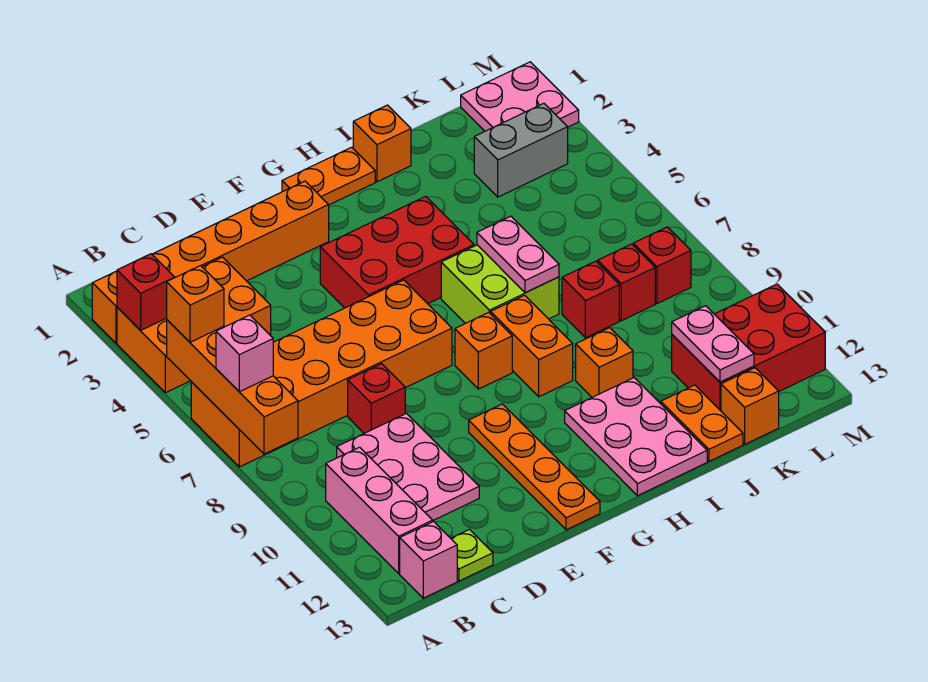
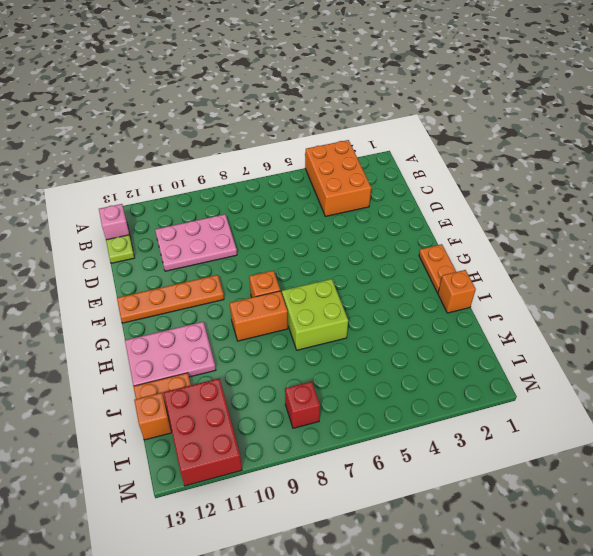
none -> orange brick A2:F2 level 1
none -> orange brick A6:F7 level 1
none -> pink brick B10:B12 level 1
none -> red brick D8 level 1

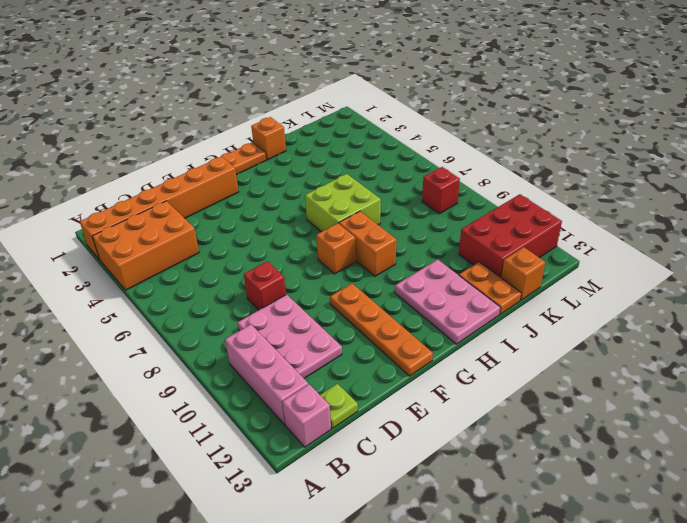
none -> orange brick A6:F7 level 1
none -> red brick F4:H5 level 1
none -> orange brick I10 level 1
none -> red brick J8 level 1

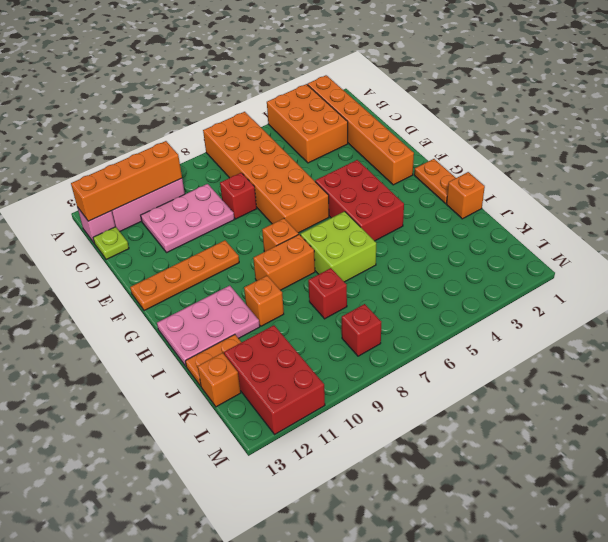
orange brick B10:B13 level 2 -> orange brick A5:A8 level 2
none -> grey brick K3:L3 level 1
none -> red brick K8 level 1
none -> pink plate L1:M2 level 1
none -> red brick A3 level 2

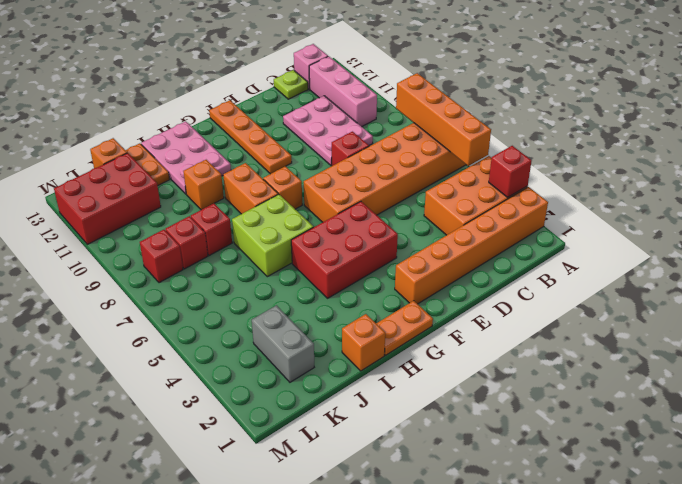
grey brick K2:K3 level 1 -> grey brick K3:L3 level 1
none -> pink plate L1:M2 level 1
none -> pink plate I6:I7 level 2
none -> pink plate K11:K12 level 2
none -> orange brick A5 level 3

